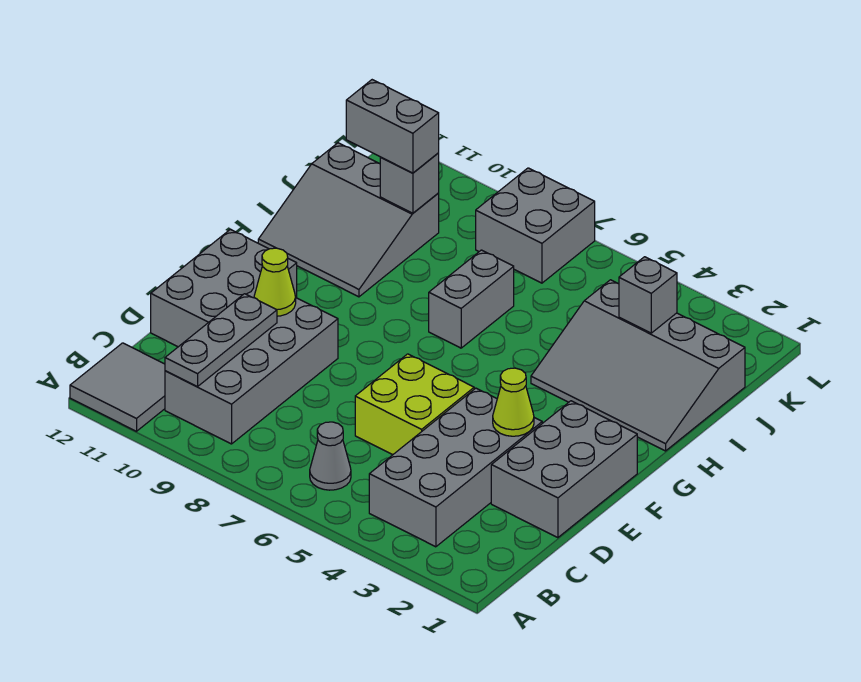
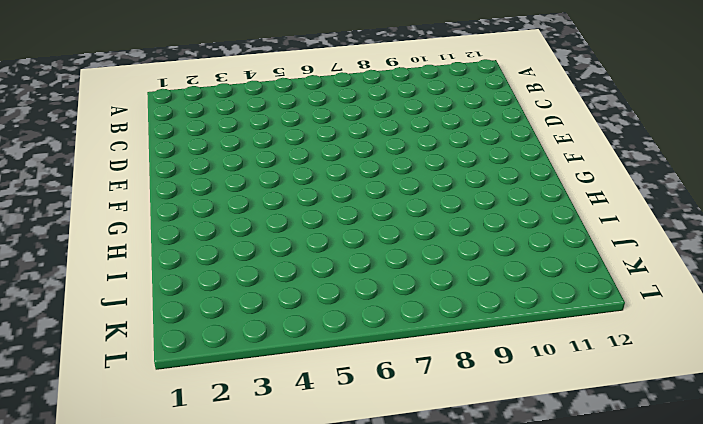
none -> grey tile A11:B12 level 1
none -> grey brick B3:E4 level 1
none -> grey cone B6 level 1

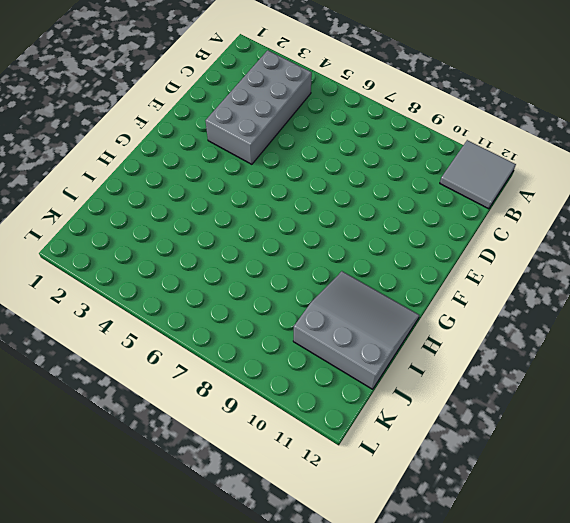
none -> grey cone B6 level 1
none -> grey brick B9:E10 level 1
none -> grey brick D1:F2 level 1

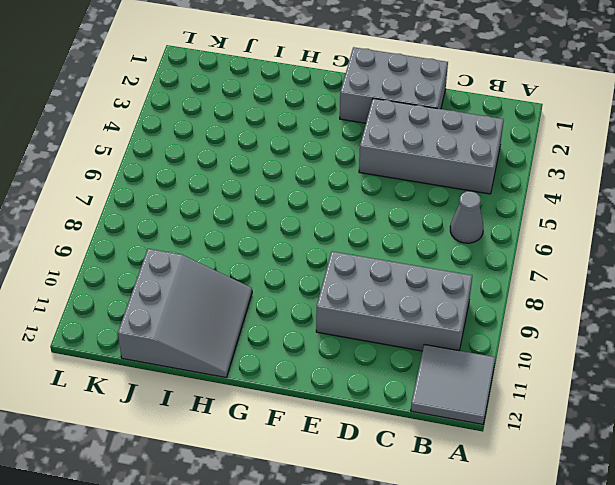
none -> lime brick D5:E6 level 1
none -> grey brick D11:F12 level 1
none -> grey slope H1:J4 level 1 top J

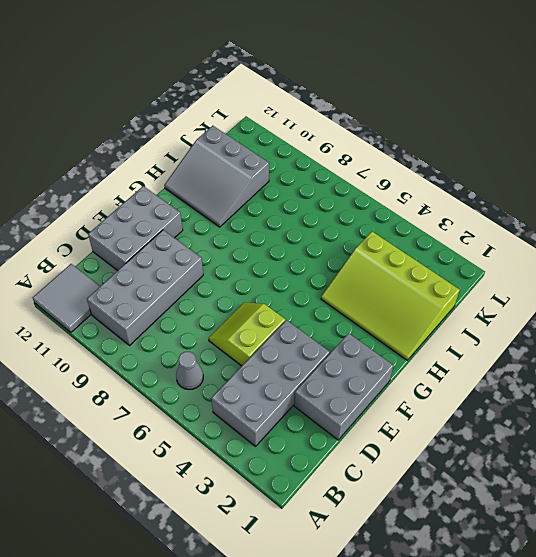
lime slope D5:E6 level 1 top 5 -> lime brick D5:E6 level 1
lime slope H1:J4 level 1 top J -> grey slope H1:J4 level 1 top J
none -> grey brick H7:I7 level 1
none -> grey brick K7:L8 level 1
none -> grey plate B10:D10 level 2

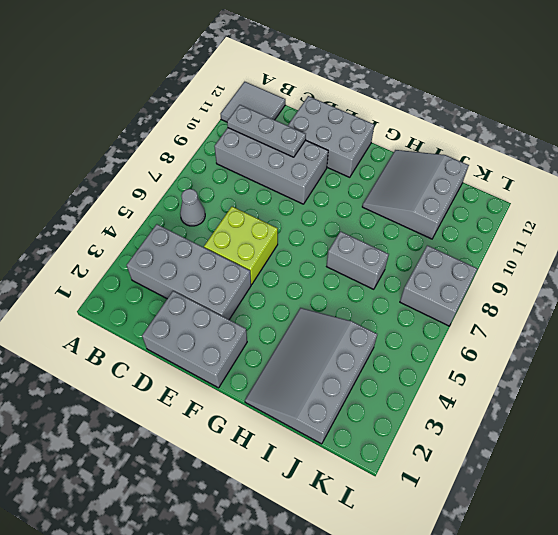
none -> lime cone E3 level 2
none -> lime cone E10 level 2
none -> grey brick J3 level 2

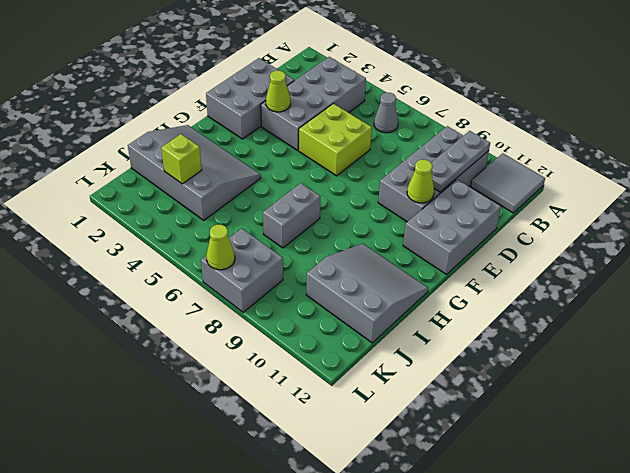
lime brick J3 level 2 -> grey brick J3 level 2
lime cone L7 level 2 -> none
none -> grey brick J10 level 2
none -> grey brick J10:J11 level 3

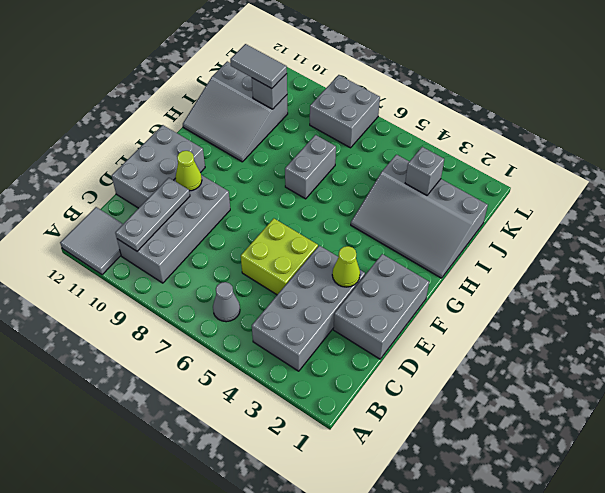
grey tile J10:J11 level 3 -> grey brick J10:J11 level 3

